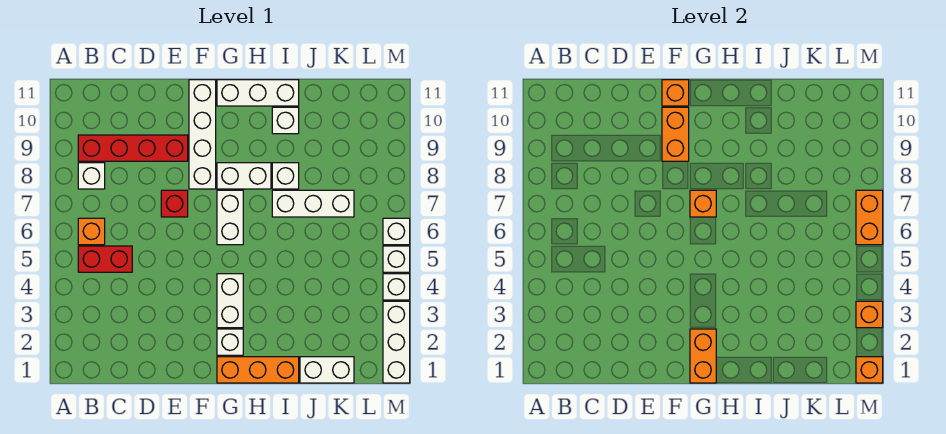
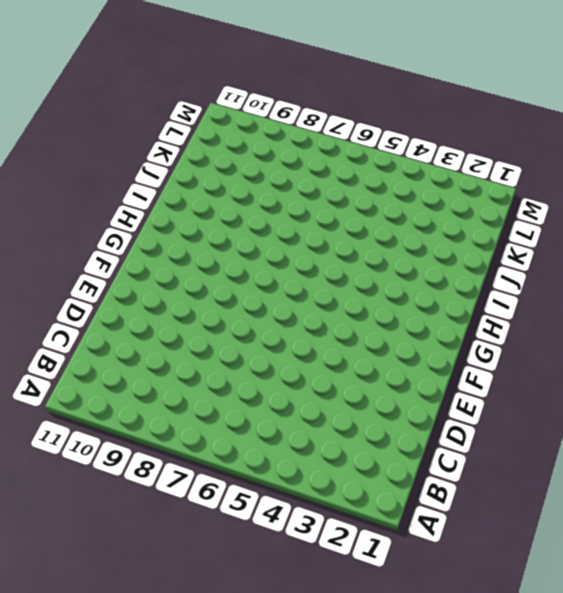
none -> red brick B5:C5 level 1
none -> orange brick B6 level 1
none -> white brick B8 level 1

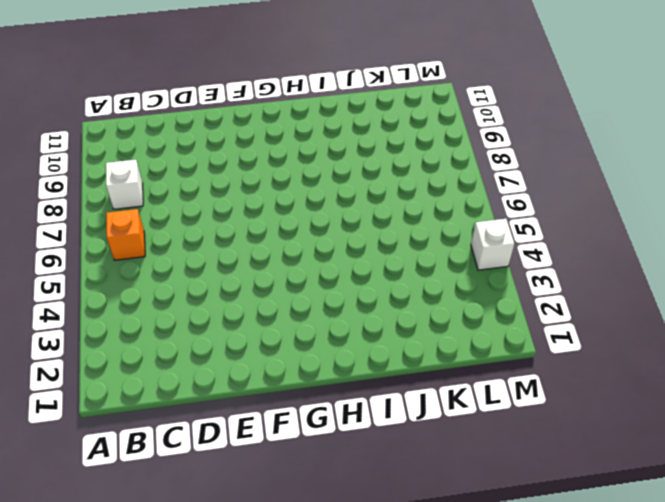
none -> red brick B5:C5 level 1
none -> red brick B9:E9 level 1
none -> red brick E7 level 1

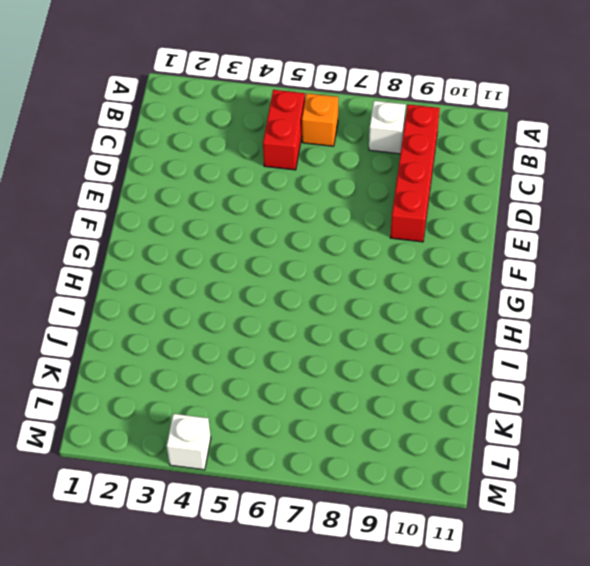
none -> red brick E7 level 1
none -> white brick F8:F11 level 1
none -> orange brick G1:I1 level 1

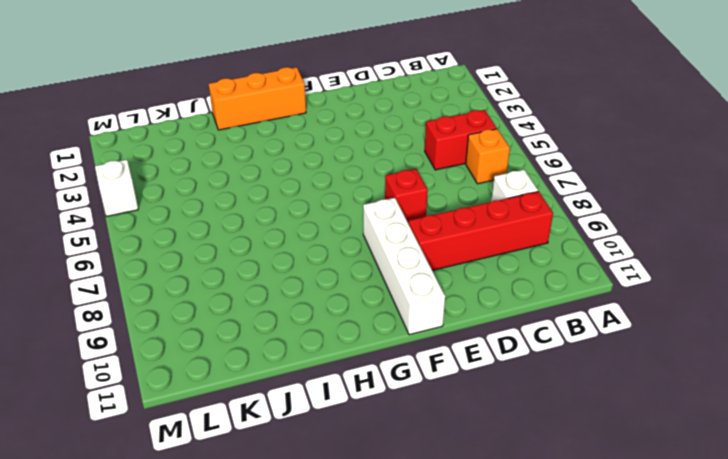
none -> white brick G2 level 1
none -> white brick G3:G4 level 1
none -> white brick G6:G7 level 1

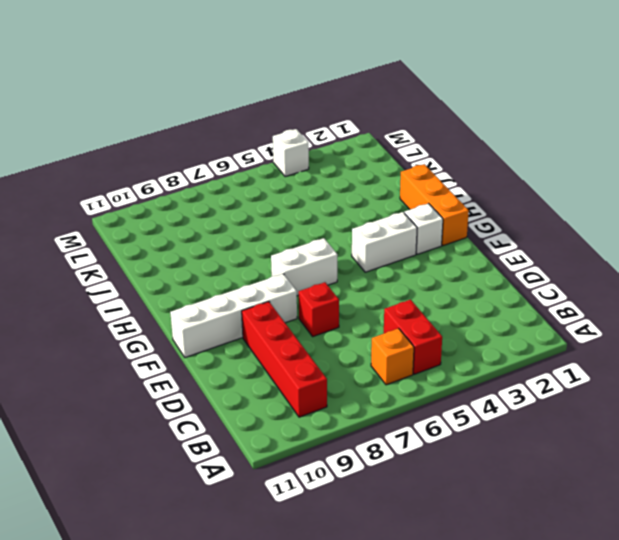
none -> white brick B8 level 1
none -> white brick G8:H8 level 1
none -> white brick G11:I11 level 1

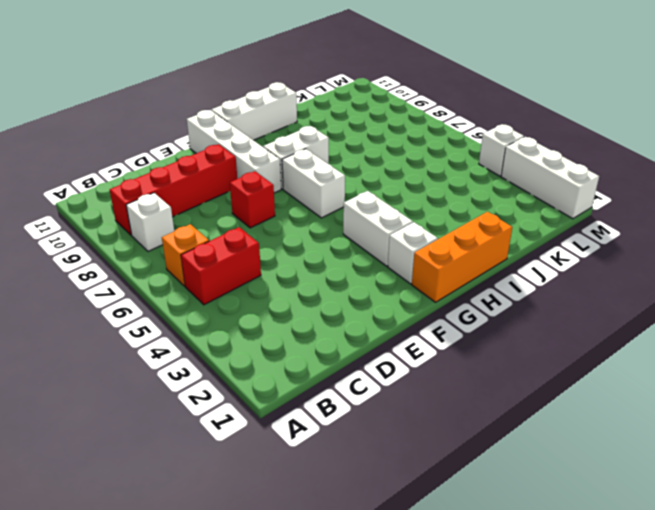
none -> white brick I7:K7 level 1
none -> white brick I8 level 1
none -> white brick I10 level 1

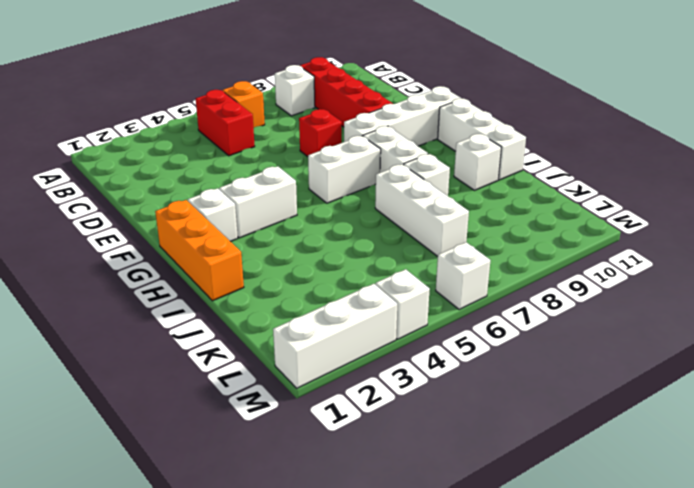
none -> white brick J1:K1 level 1
none -> white brick M5 level 1
none -> orange brick F9:F10 level 2

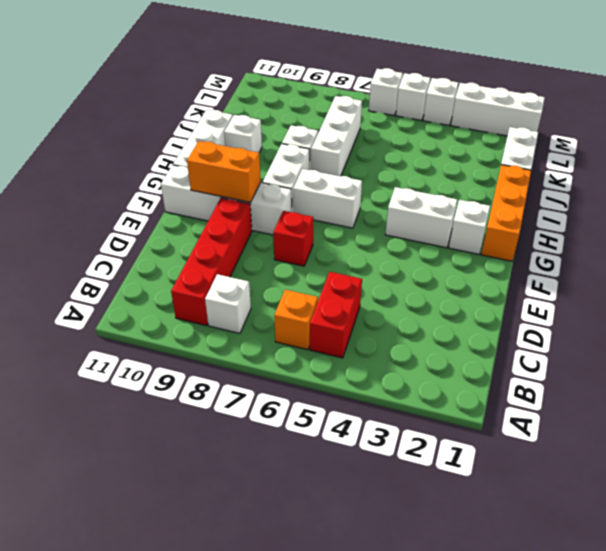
none -> orange brick F11 level 2
none -> orange brick G1:G2 level 2
none -> orange brick G7 level 2

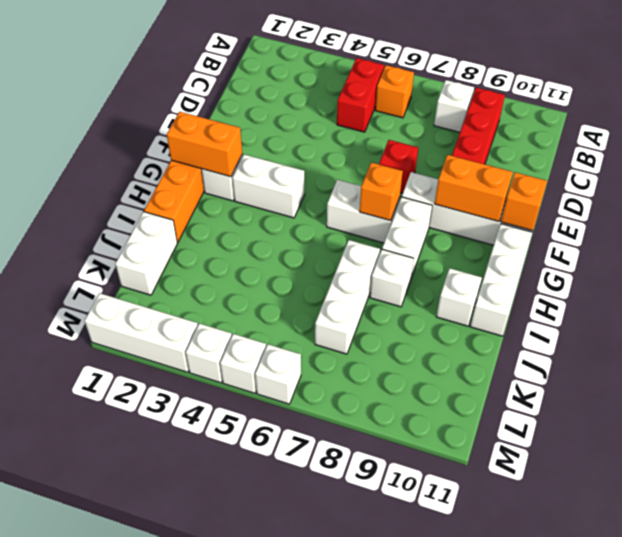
none -> orange brick M1 level 2
none -> orange brick M3 level 2
none -> orange brick M6:M7 level 2

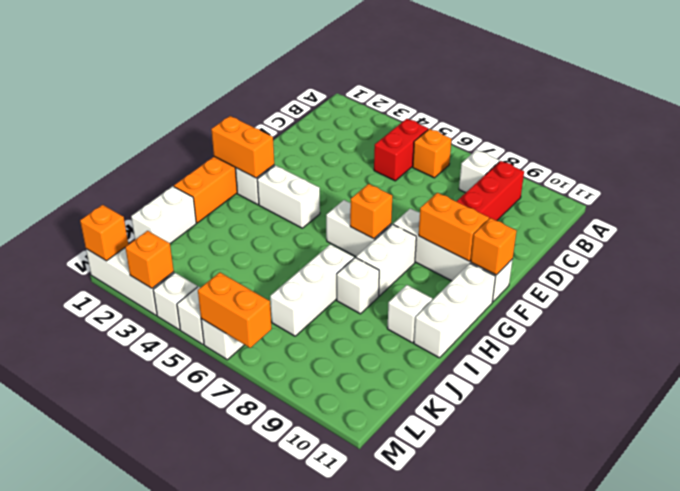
none -> red brick E7 level 1

